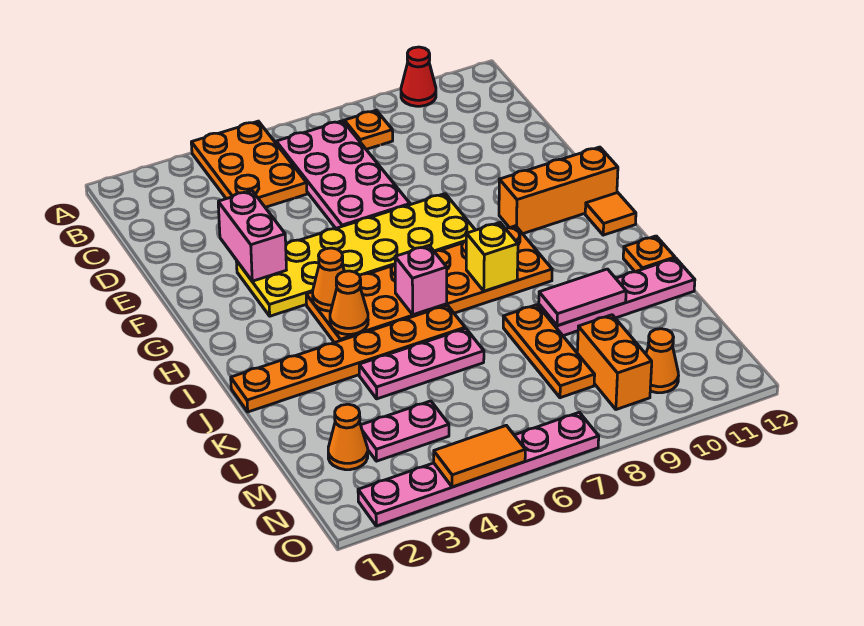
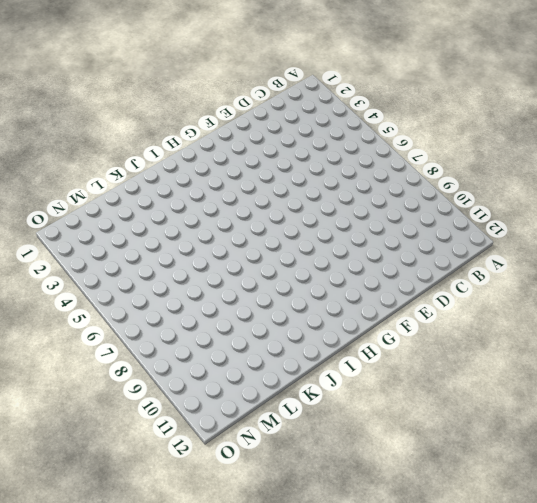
none -> orange plate A4:C5 level 1
none -> red cone A10 level 1
none -> pink plate B6:E7 level 1

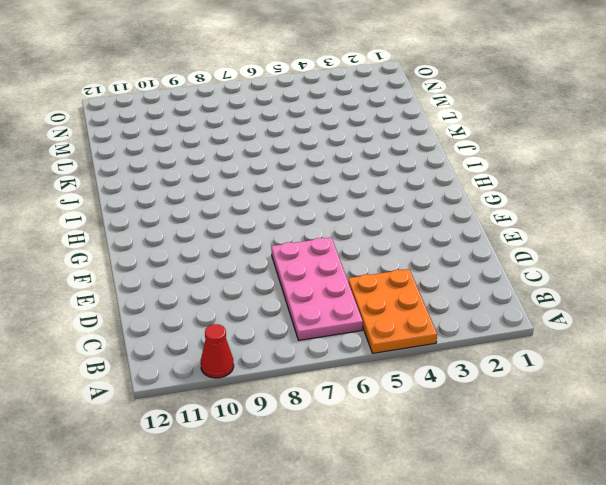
none -> orange plate B8 level 1
none -> yellow plate F3:G8 level 1
none -> orange brick G10:G12 level 1

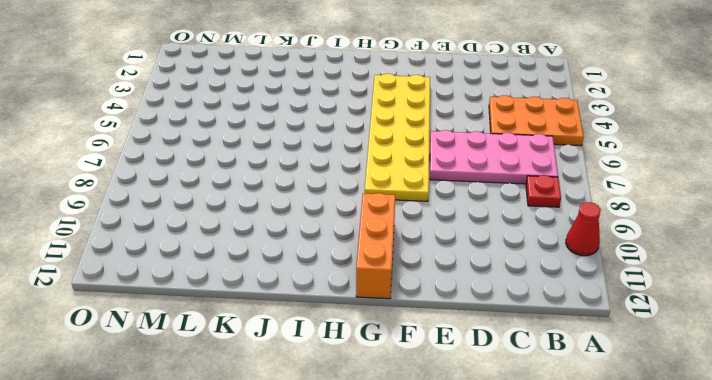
red plate B8 level 1 -> orange plate B8 level 1
none -> orange plate H4:I9 level 1
none -> orange tile H12 level 1
none -> orange plate J1:J6 level 1

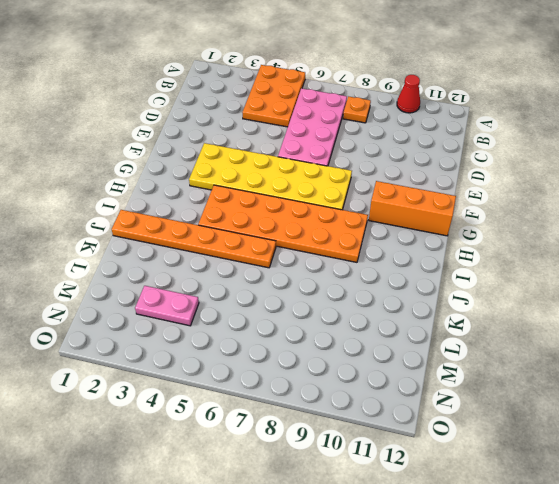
none -> orange tile H12 level 1
none -> orange plate J12 level 1
none -> pink plate K4:K6 level 1

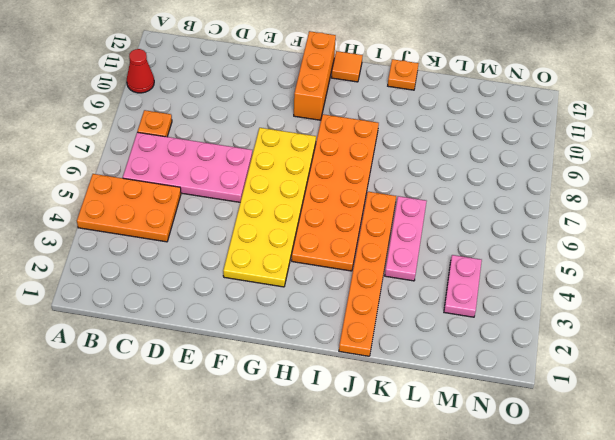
none -> orange plate K8:M8 level 1
none -> pink plate K9:K12 level 1
none -> orange cone M2 level 1

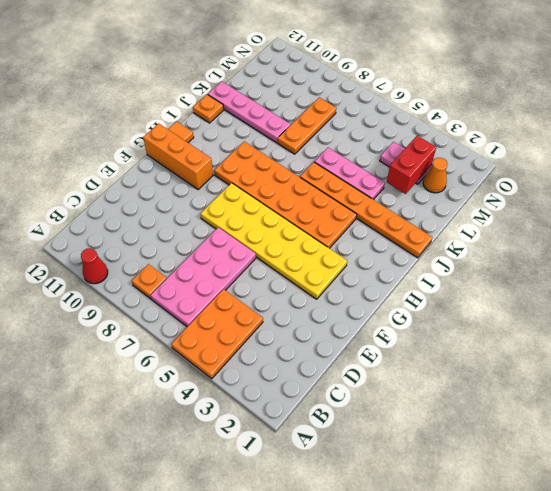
red brick L3:M3 level 2 -> none
none -> orange brick M9:N9 level 1
none -> orange cone N10 level 1
none -> pink plate O2:O7 level 1

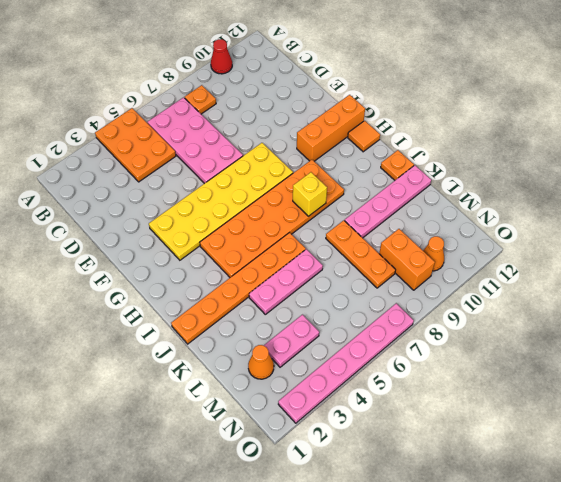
none -> pink brick E3:F3 level 2
none -> orange cone H4 level 2
none -> orange cone I4 level 2

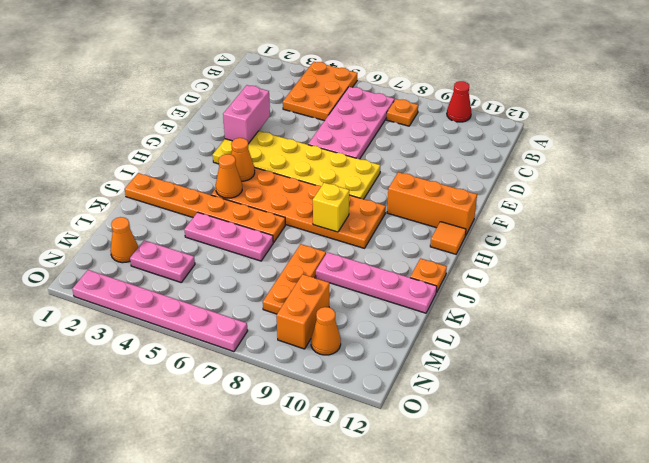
none -> pink brick I6 level 2
none -> pink tile K9:K10 level 2
none -> orange tile O4:O5 level 2

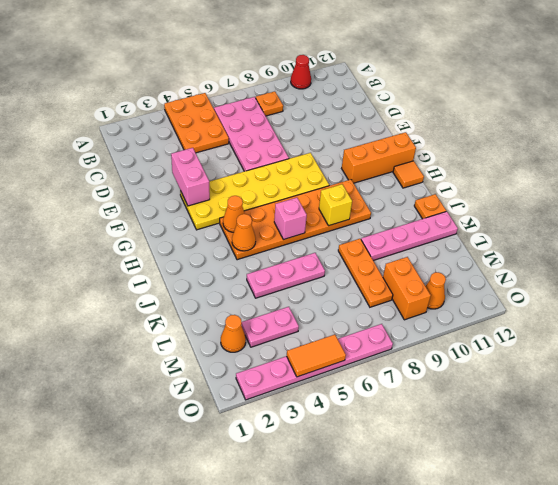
none -> orange plate J1:J6 level 1
none -> pink tile K9:K10 level 2

